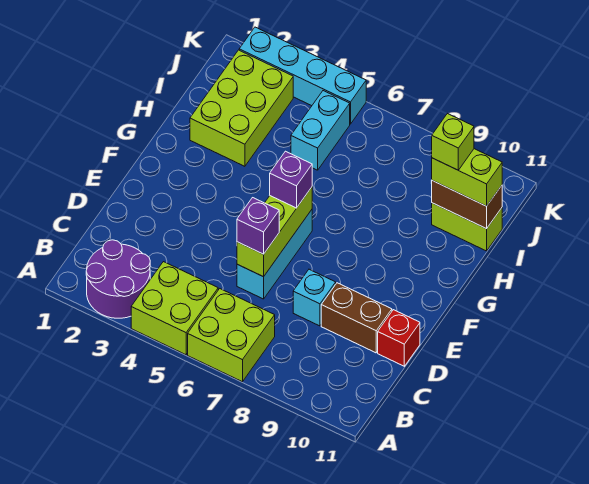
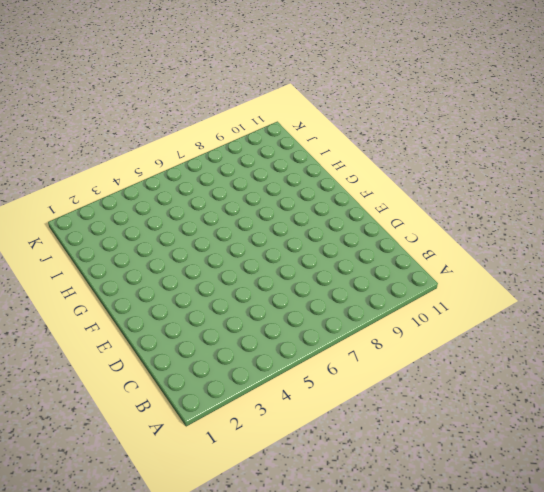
none -> purple round brick A2:B3 level 1
none -> lime brick A4:B5 level 1
none -> lime brick A6:B7 level 1

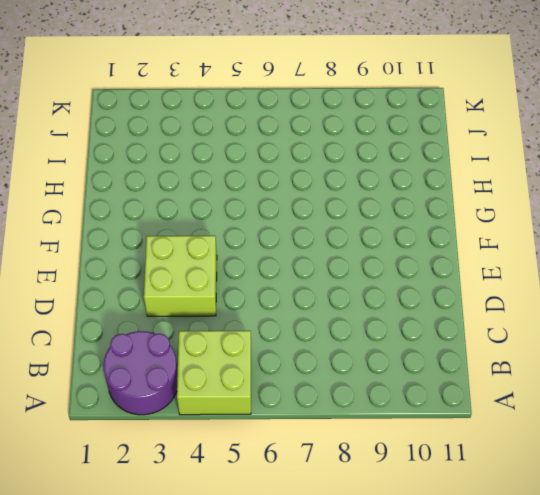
lime brick D3:E4 level 1 -> lime brick A6:B7 level 1
none -> cyan brick D6:F6 level 1
none -> cyan brick D8 level 1
none -> brown brick D9:D10 level 1

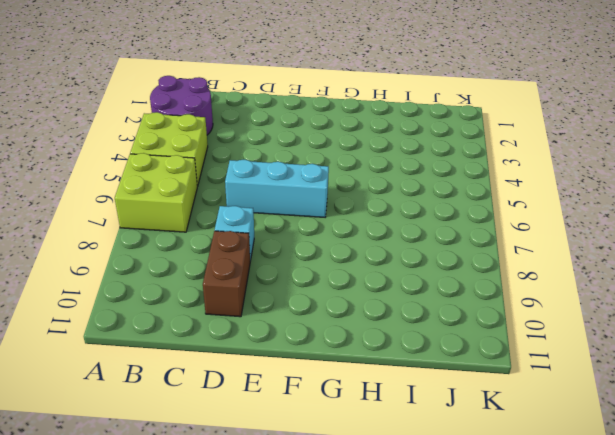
none -> red brick D11 level 1
none -> lime brick H2:J3 level 1
none -> cyan brick I5:J5 level 1

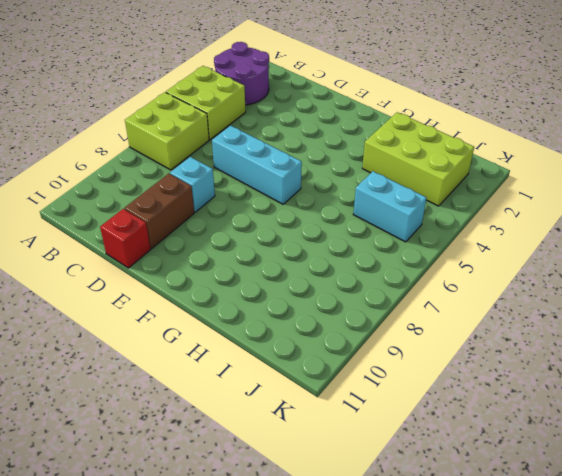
none -> lime brick I10:I11 level 1
none -> cyan brick K2:K5 level 1
none -> lime brick D6:F6 level 2

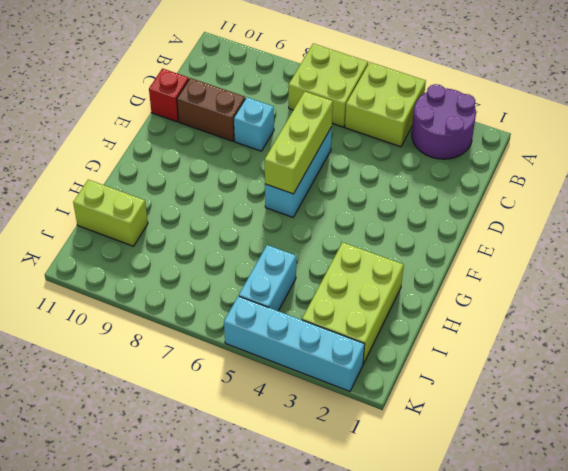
none -> brown brick I10:I11 level 2
none -> purple brick D6 level 3
none -> purple brick F6 level 3

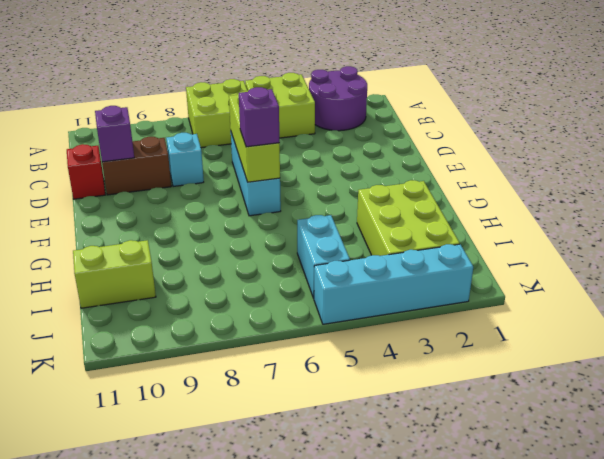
purple brick D10 level 2 -> purple brick D6 level 3
none -> brown brick I10:I11 level 2
none -> lime brick I10:I11 level 3
none -> lime brick I10 level 4

